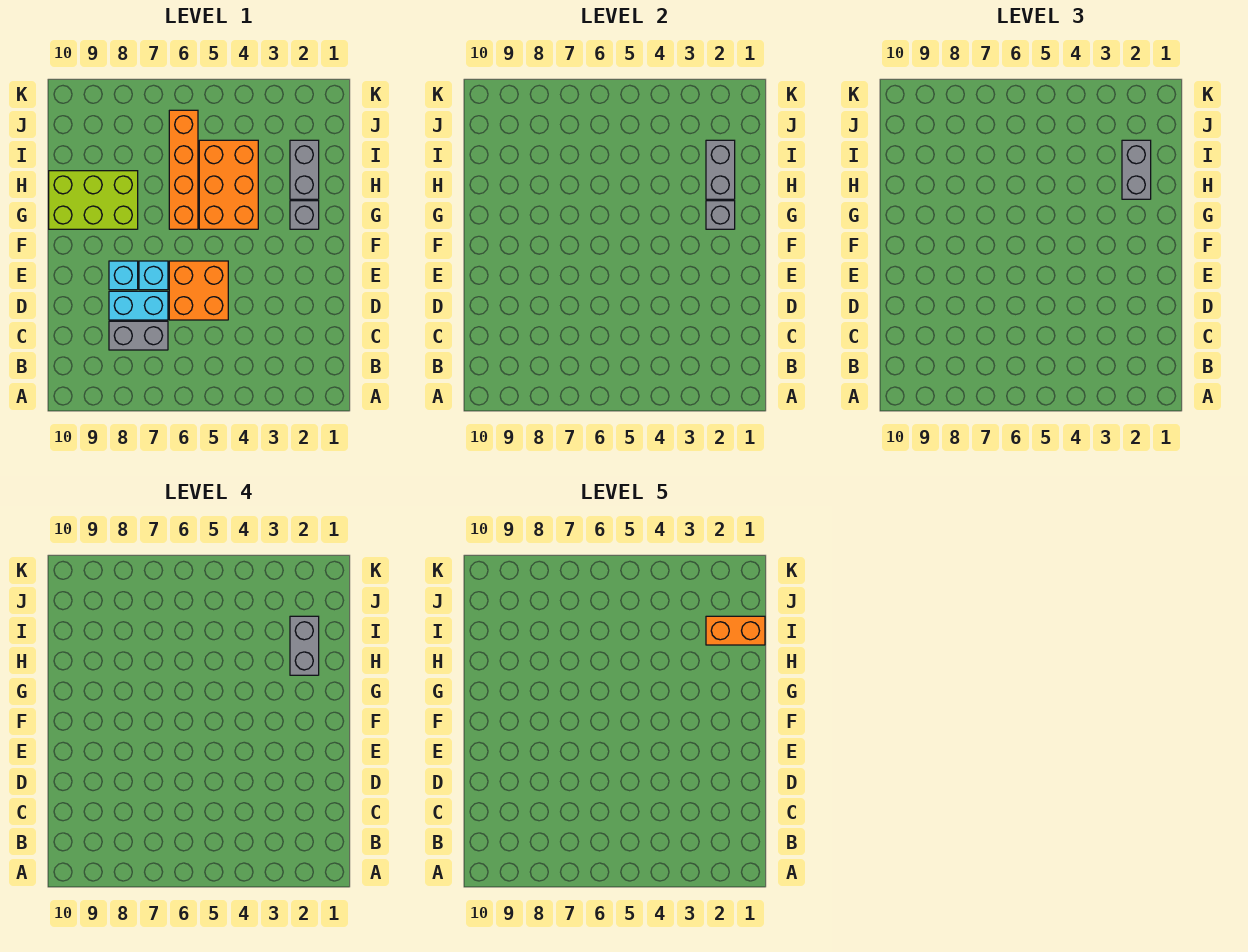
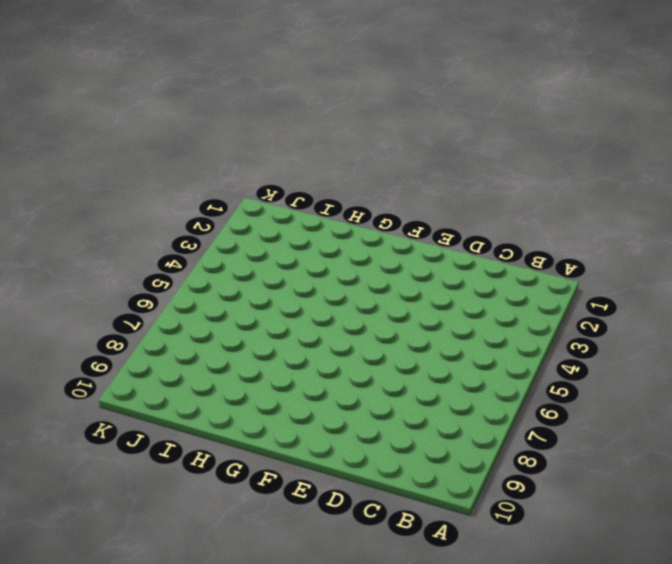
none -> grey brick C7:C8 level 1
none -> orange brick D5:E6 level 1
none -> cyan brick D7:D8 level 1

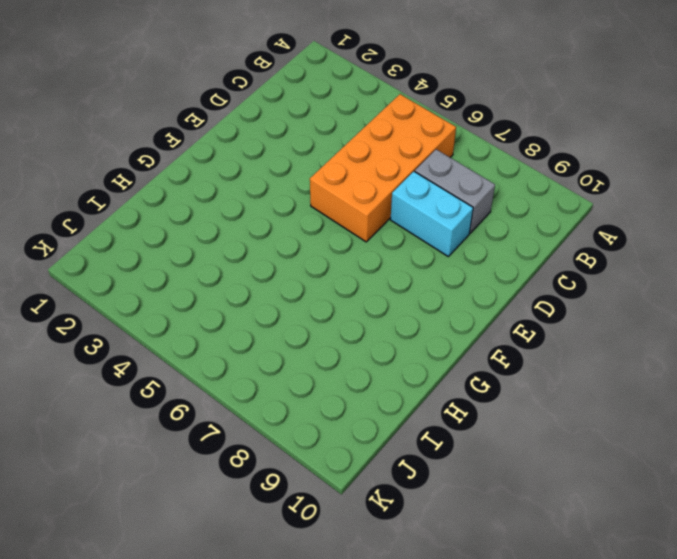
orange brick B5:E6 level 1 -> orange brick D5:E6 level 1
none -> cyan brick E7 level 1
none -> cyan brick E8 level 1
none -> grey brick G2 level 1

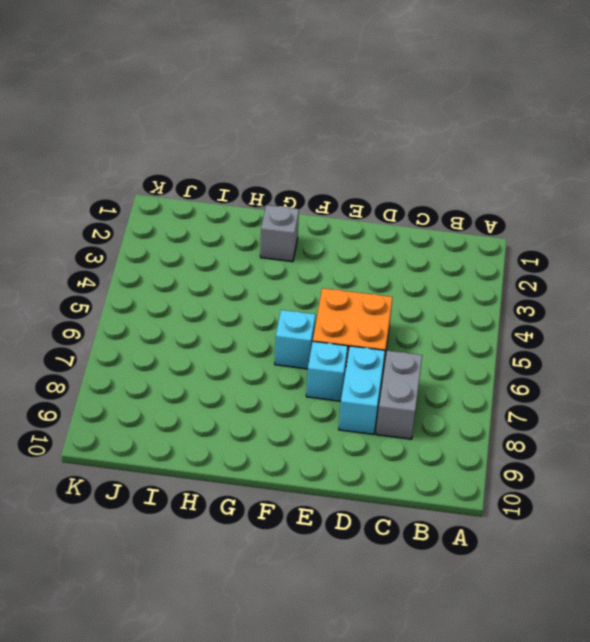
cyan brick F6 level 1 -> cyan brick E8 level 1
none -> orange brick G4:I5 level 1
none -> orange brick G6:J6 level 1
none -> lime brick G8:H10 level 1

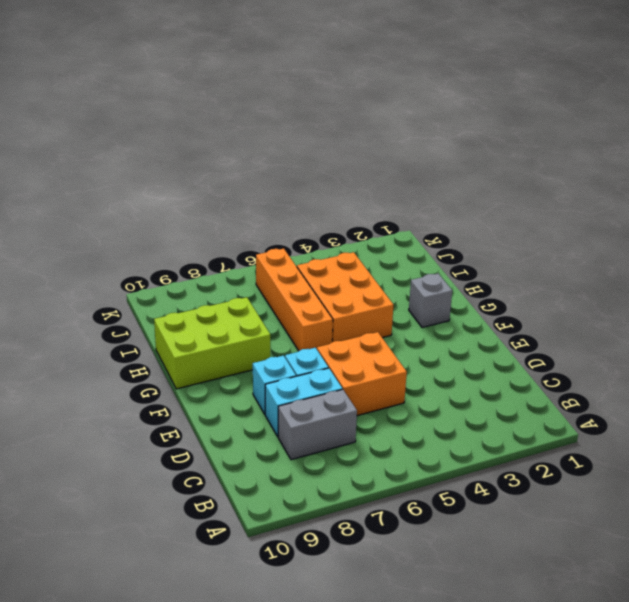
none -> grey brick H2:I2 level 1
none -> grey brick G2 level 2
none -> grey brick H2:I2 level 2

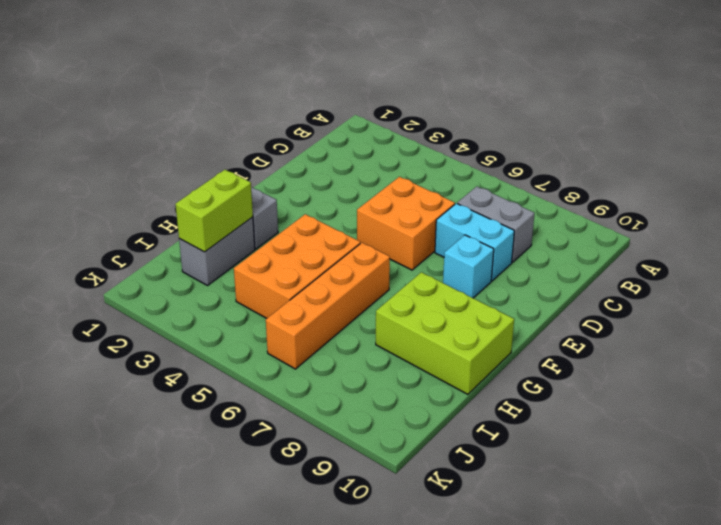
lime brick H2:I2 level 2 -> grey brick H2:I2 level 2
none -> cyan brick E7 level 1
none -> grey brick G2 level 2
none -> grey brick H2:I2 level 3

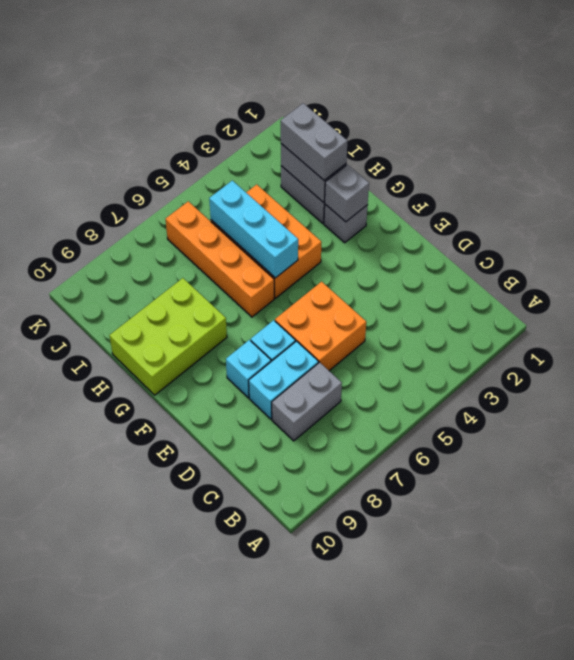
cyan brick G5:I5 level 2 -> none
none -> grey brick H2:I2 level 4
none -> orange brick I1:I2 level 5

